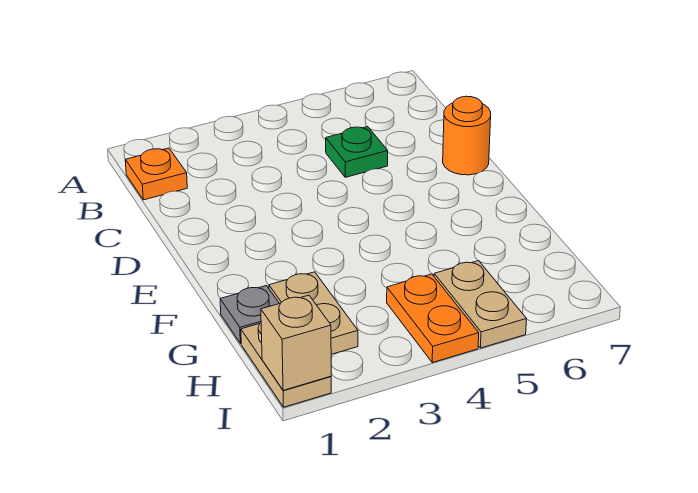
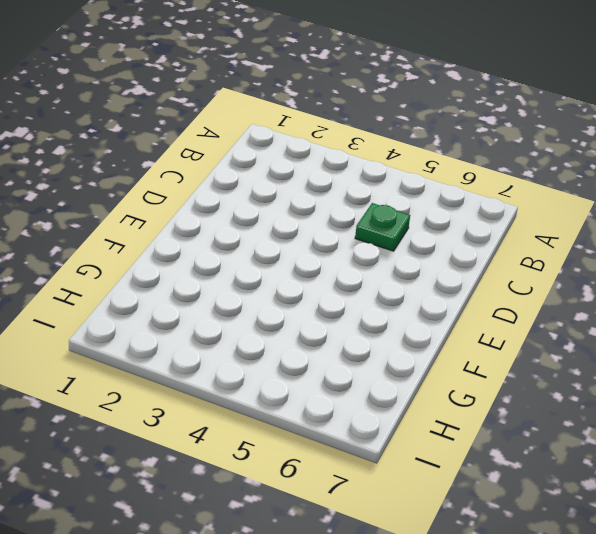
none -> orange plate B1 level 1
none -> orange round brick D7 level 1

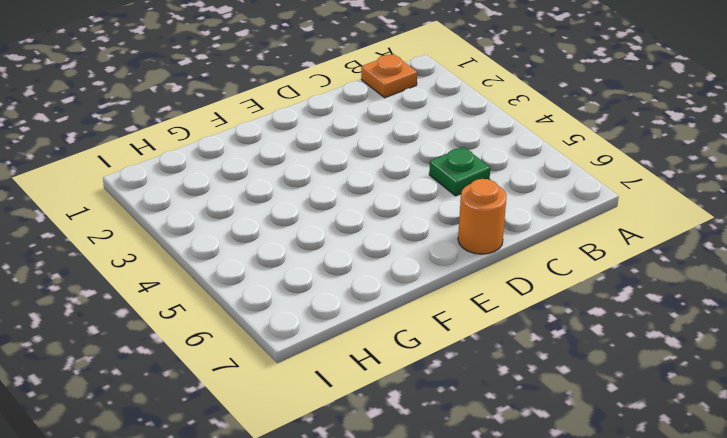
none -> grey plate G1 level 1
none -> tan plate G2:H2 level 1

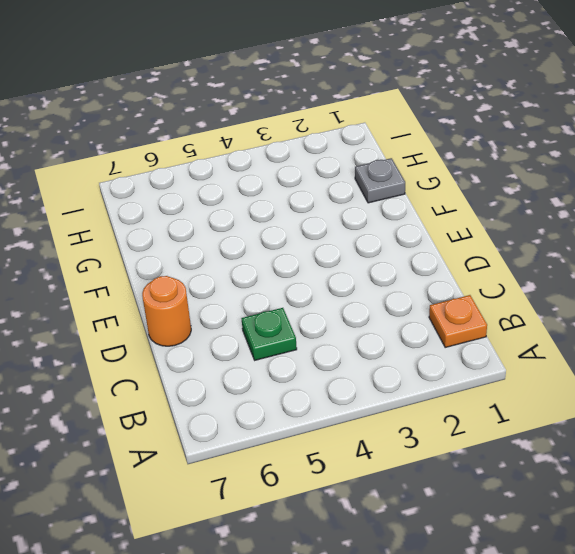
none -> tan plate G2:H2 level 1
none -> tan plate H1:I1 level 1

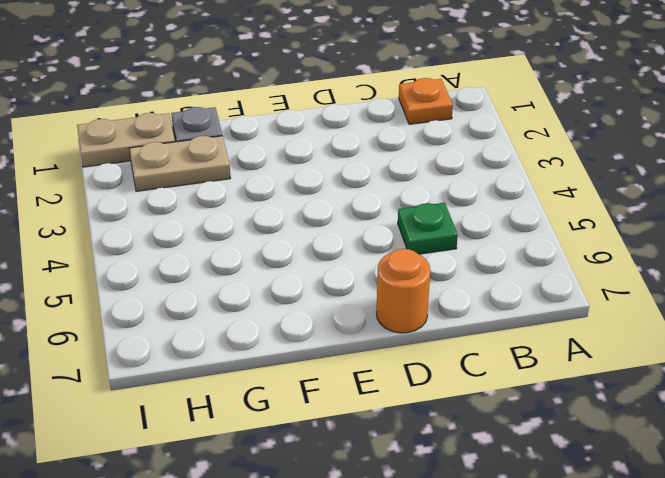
none -> orange plate H4:I4 level 1
none -> tan plate H5:I5 level 1

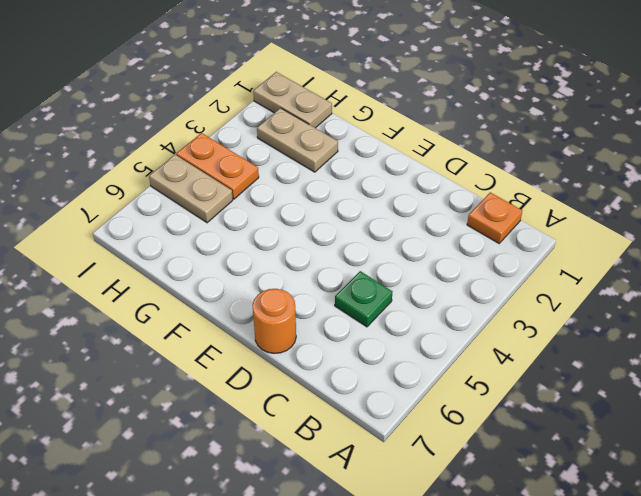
none -> grey plate G1 level 1
none -> tan brick I1 level 2

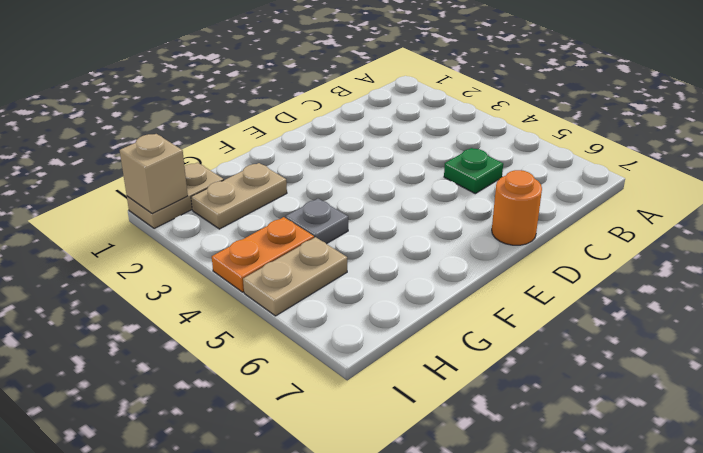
grey plate G4 level 1 -> grey plate G1 level 1
none -> orange plate B1 level 1

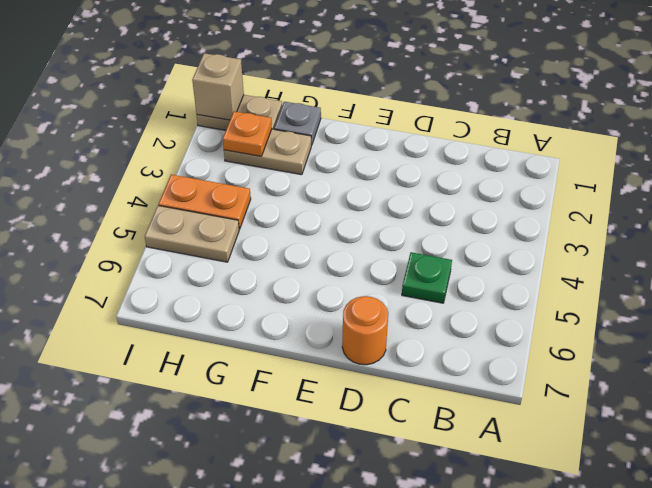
orange plate H2 level 2 -> orange plate B1 level 1

